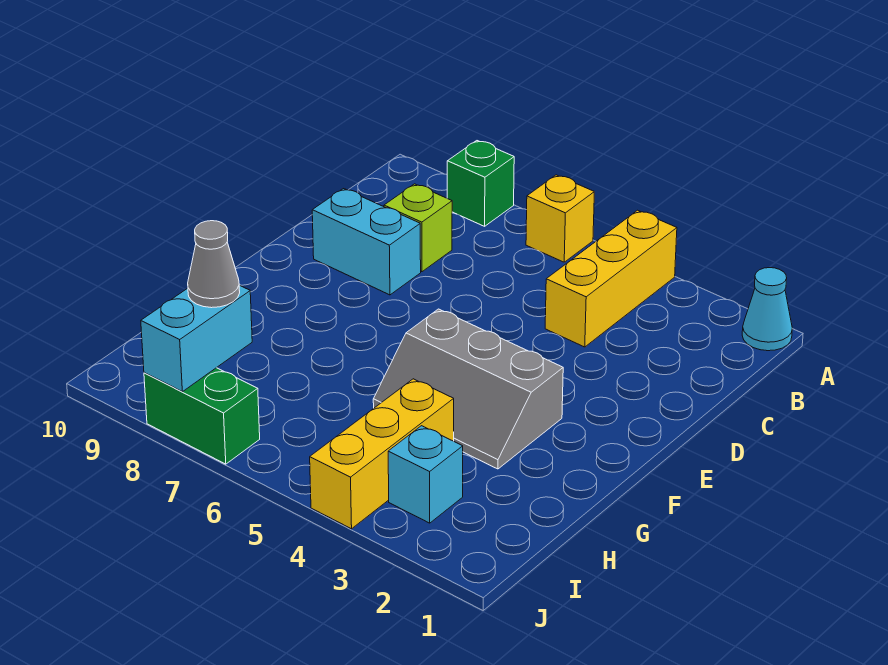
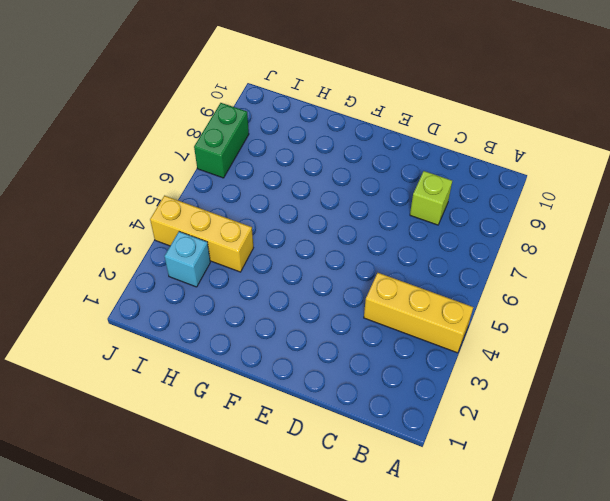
none -> cyan cone A1 level 1
none -> yellow brick A6 level 1
none -> green brick A8 level 1

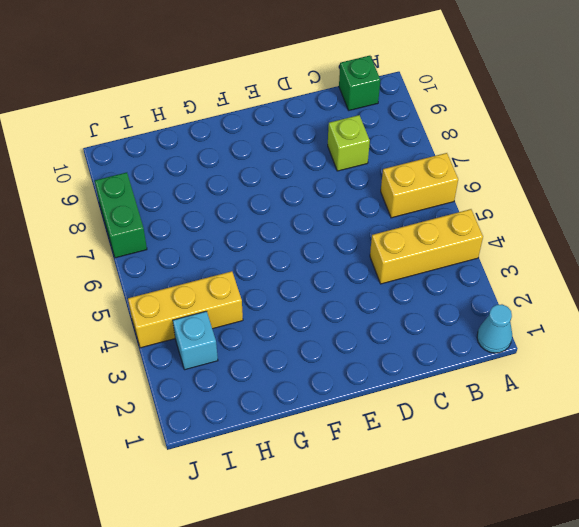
yellow brick A6:B6 level 1 -> yellow brick A6 level 1
green brick B10 level 1 -> green brick A8 level 1
none -> cyan brick D8:D9 level 1
none -> grey slope F3:G5 level 1 top F
none -> cyan brick I8:J8 level 2

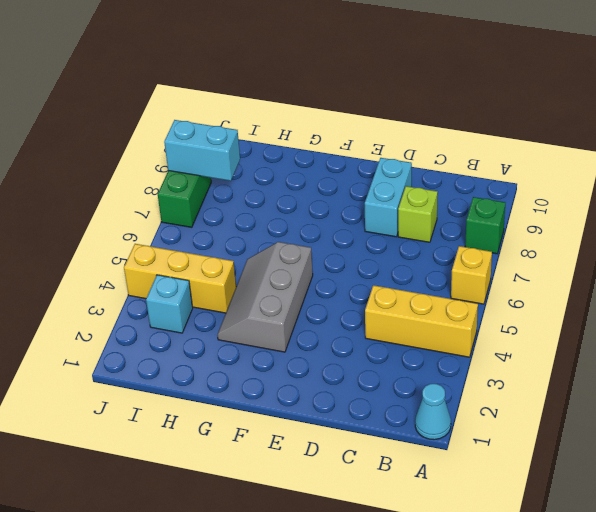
none -> grey cone I8 level 3

